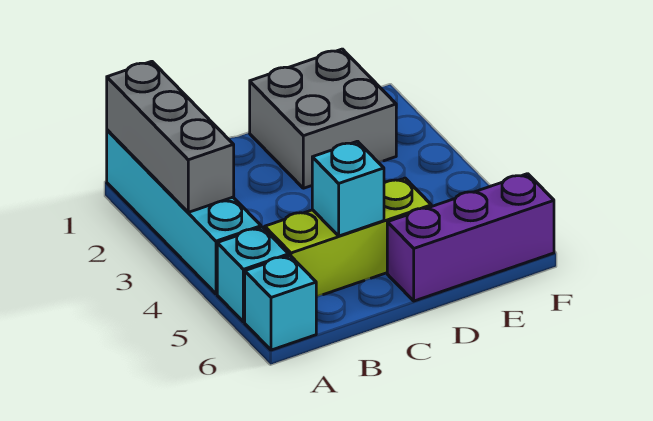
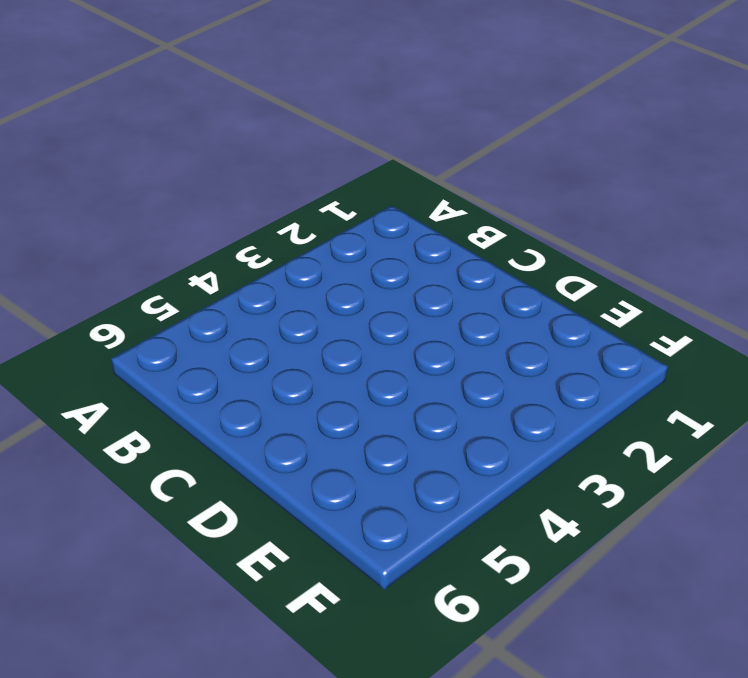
none -> cyan brick A1:A4 level 1
none -> cyan brick A5 level 1

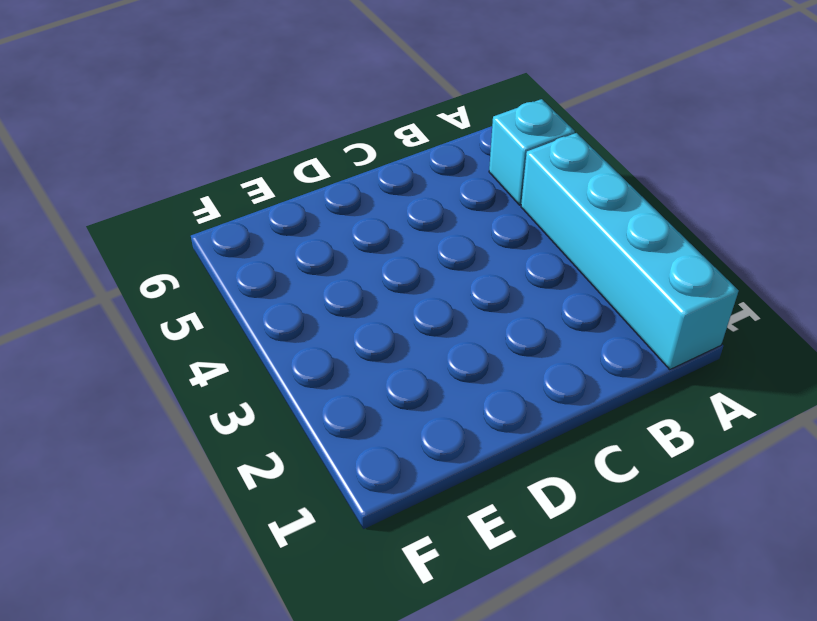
none -> cyan brick A6 level 1
none -> lime brick B5:D5 level 1

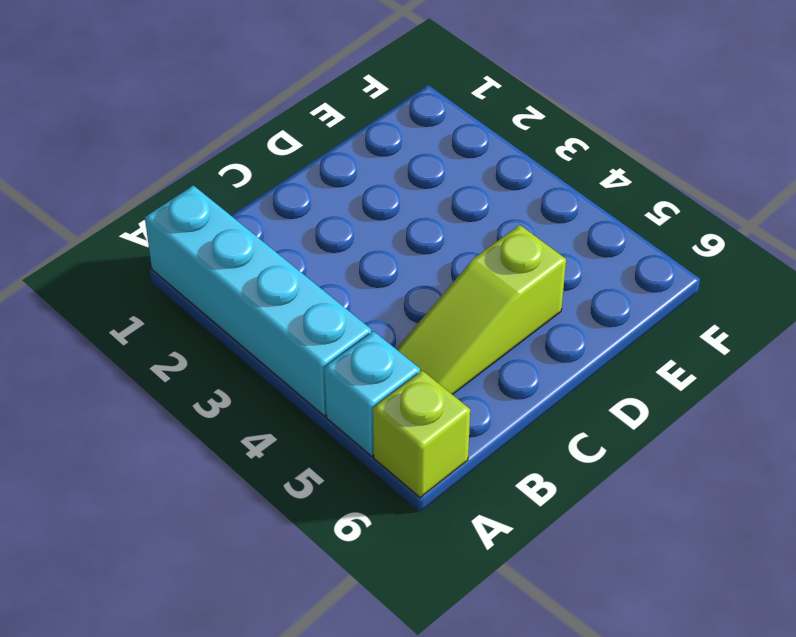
lime brick A6 level 1 -> cyan brick A6 level 1
lime slope B5:D5 level 1 top D -> lime brick B5:D5 level 1
none -> grey brick D1:E2 level 1
none -> purple brick D6:F6 level 1

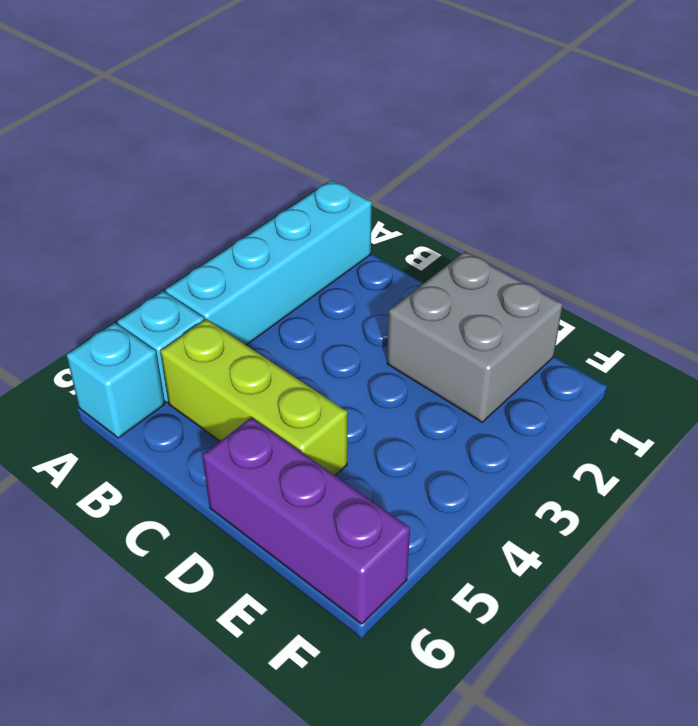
none -> grey brick A1:A3 level 2
none -> cyan brick C5 level 2

